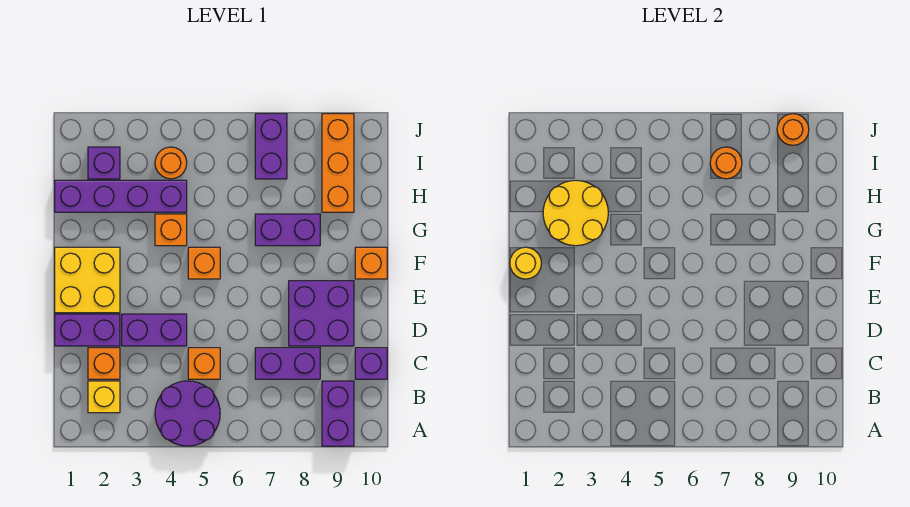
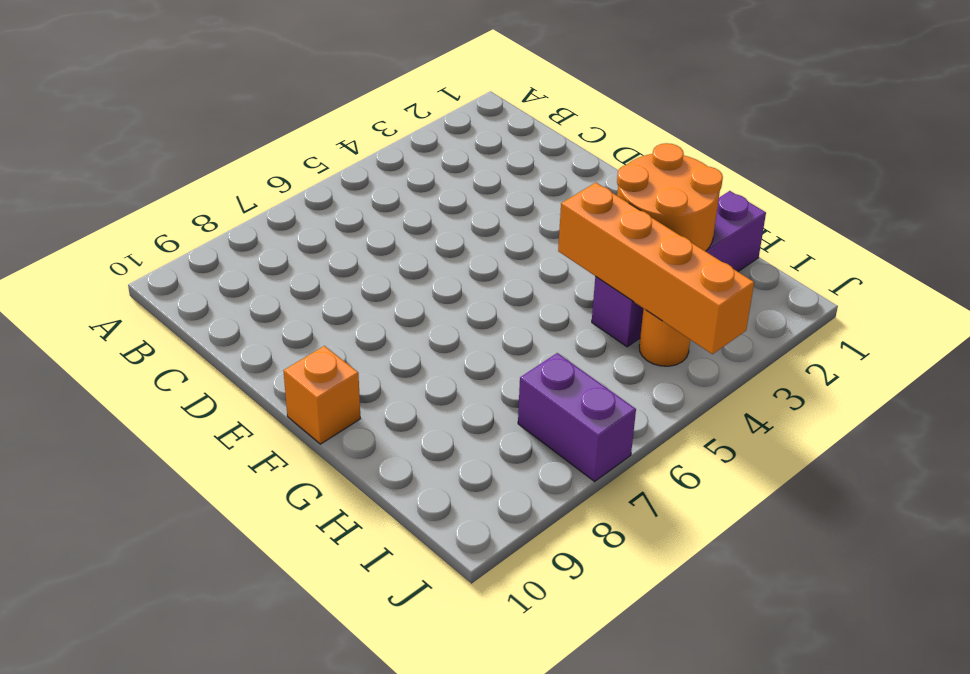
orange round brick G2:H3 level 2 -> yellow round brick G2:H3 level 2
orange brick G4:J4 level 2 -> none
none -> purple round brick A4:B5 level 1
none -> purple brick A9:B9 level 1
none -> yellow brick B2 level 1

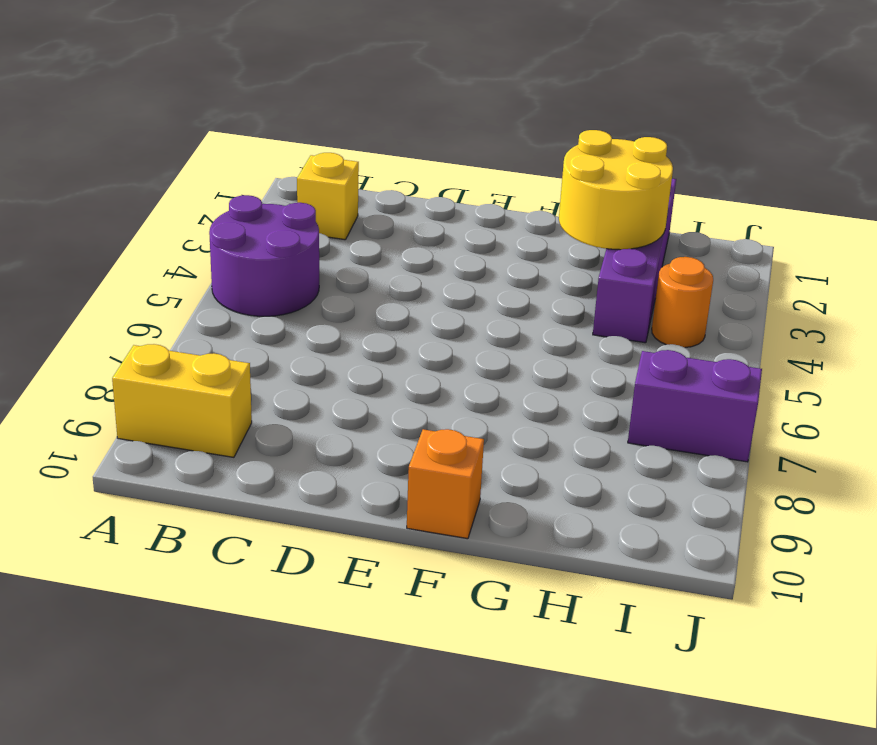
yellow brick A9:B9 level 1 -> purple brick A9:B9 level 1
none -> orange brick C2 level 1
none -> orange brick C5 level 1
none -> purple brick C7:C8 level 1

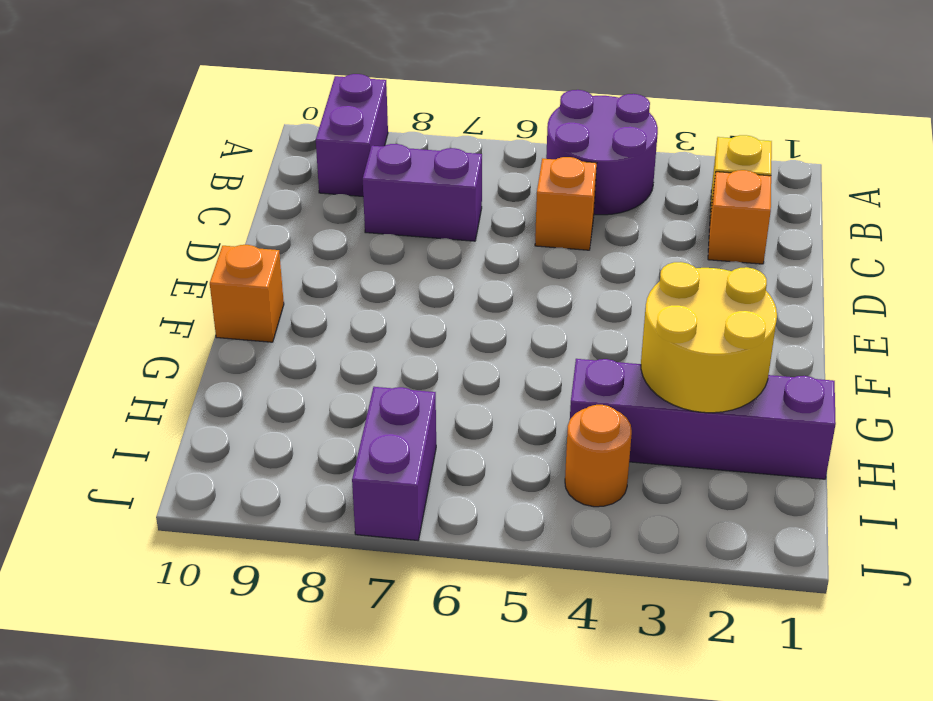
none -> purple brick C10 level 1
none -> purple brick D1:D2 level 1
none -> purple brick D3:D4 level 1

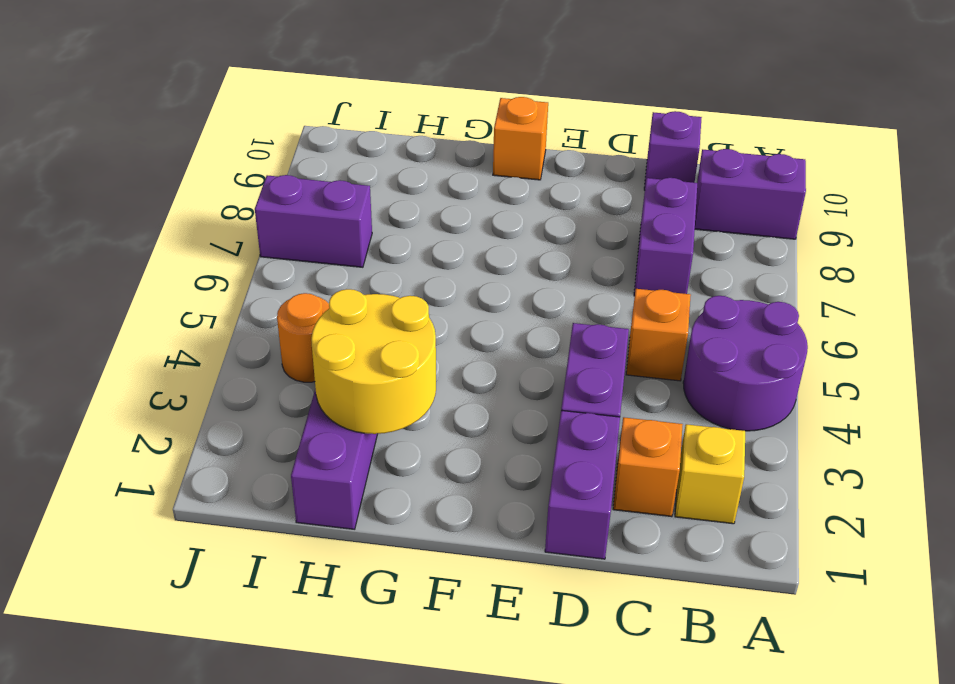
none -> purple brick D8:E9 level 1
none -> yellow brick E1:F2 level 1
none -> orange brick F5 level 1

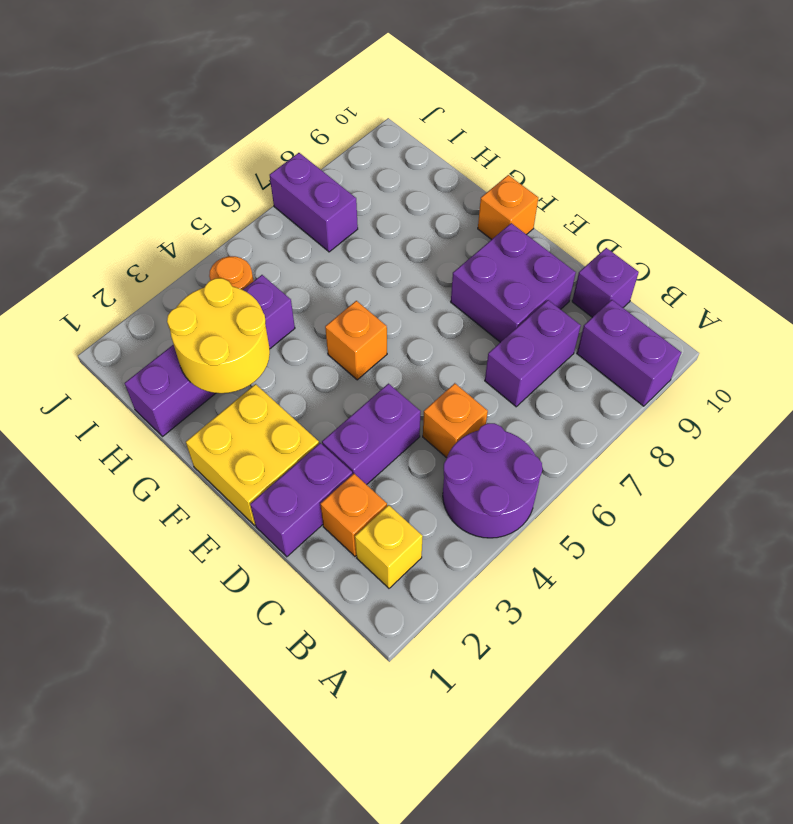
none -> orange brick G4 level 1
none -> purple brick G7:G8 level 1
none -> orange brick H9:J9 level 1

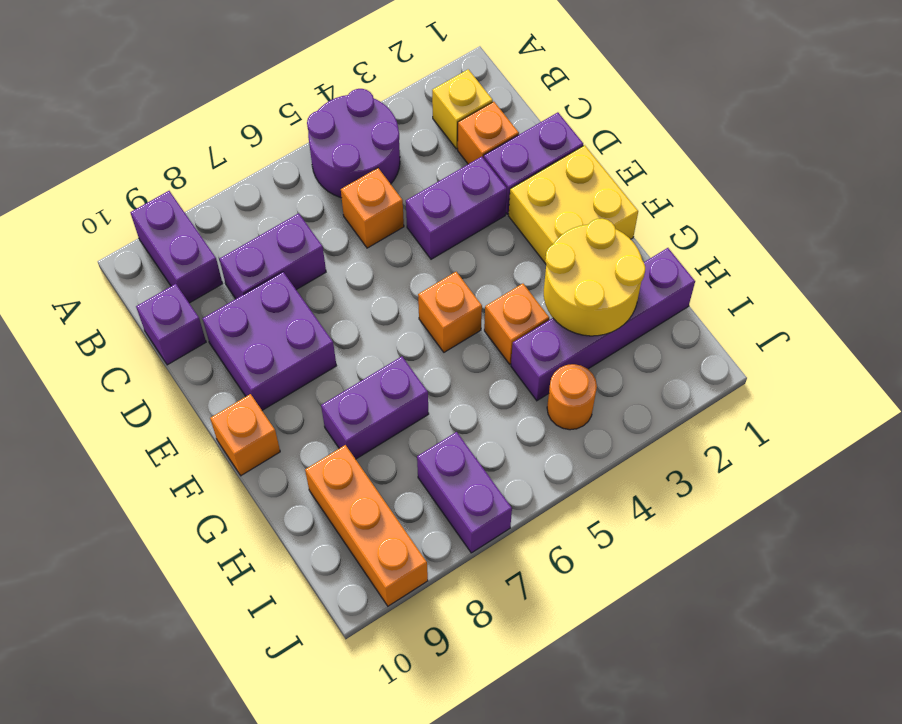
none -> purple brick I2 level 1
none -> yellow round brick F1 level 2
none -> orange round brick I7 level 2

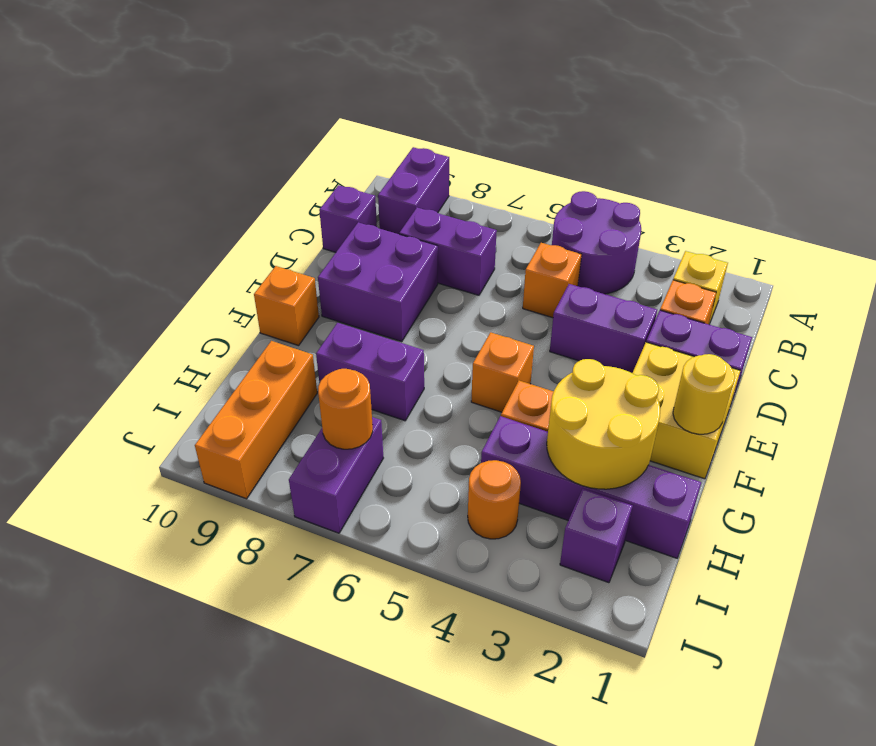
none -> orange round brick J9 level 2

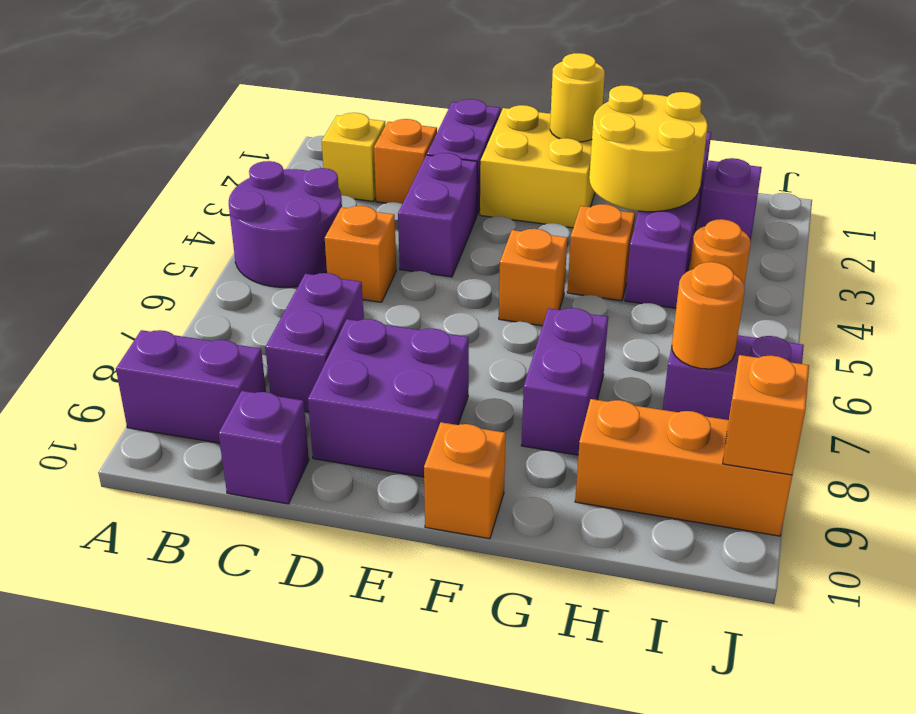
orange brick J9 level 2 -> orange round brick J9 level 2

